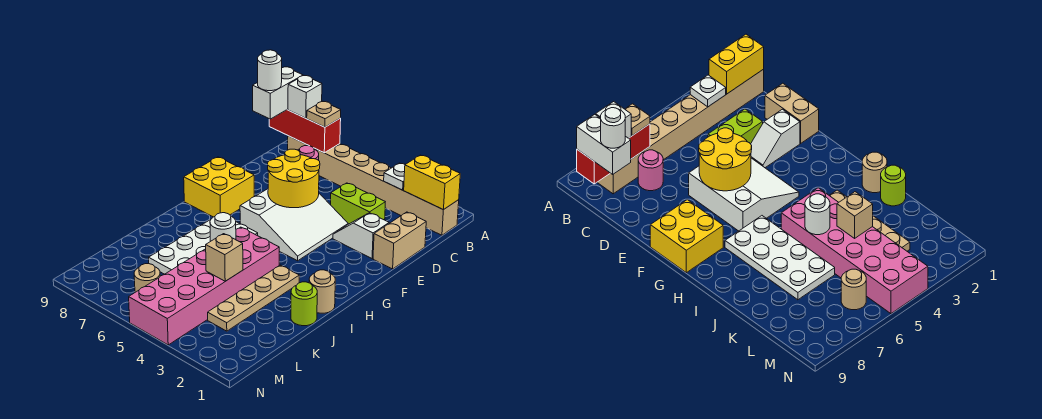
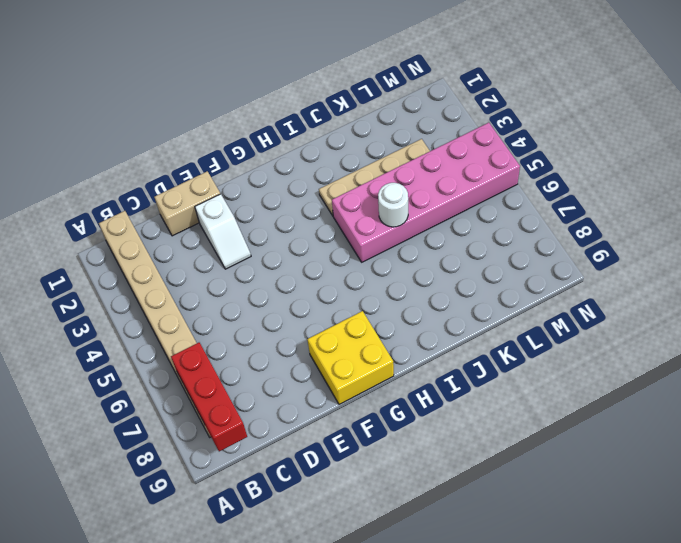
none -> pink round brick C7 level 1
none -> lime brick D3:D4 level 1
none -> white slope E4:G6 level 1 top 6

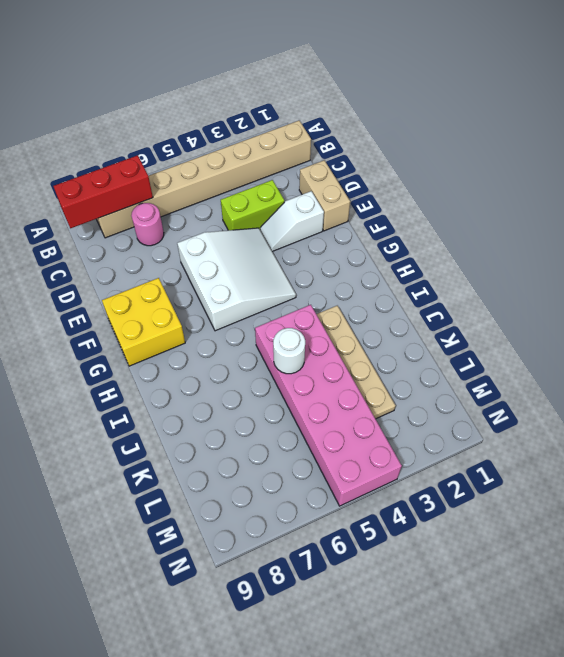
none -> white plate H6:K7 level 1
none -> tan round brick I1 level 1
none -> lime round brick J1 level 1

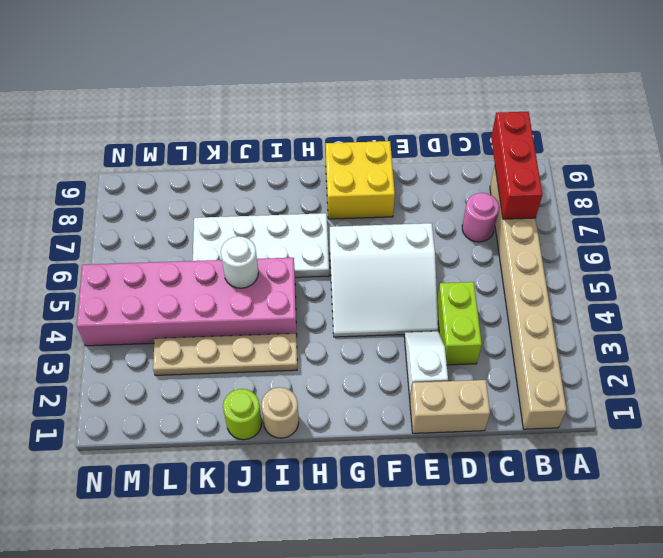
none -> tan round brick M6 level 1
none -> yellow brick B1:B2 level 2
none -> white plate B3 level 2

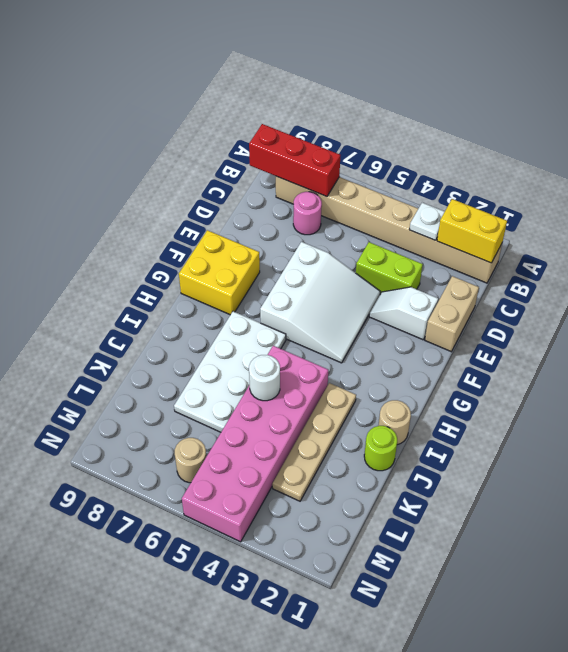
none -> yellow round brick E5:F6 level 2
none -> tan brick K4 level 2
none -> tan plate B7 level 3

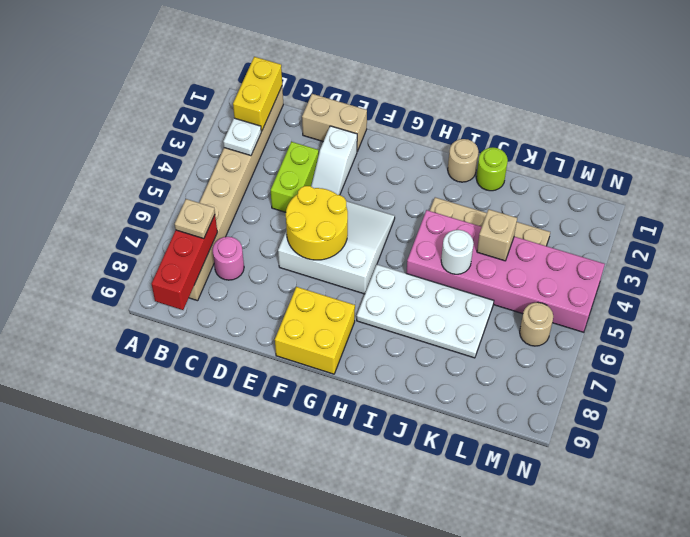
none -> white brick B8 level 3
none -> white brick B9:C9 level 3
none -> white round brick C9 level 4

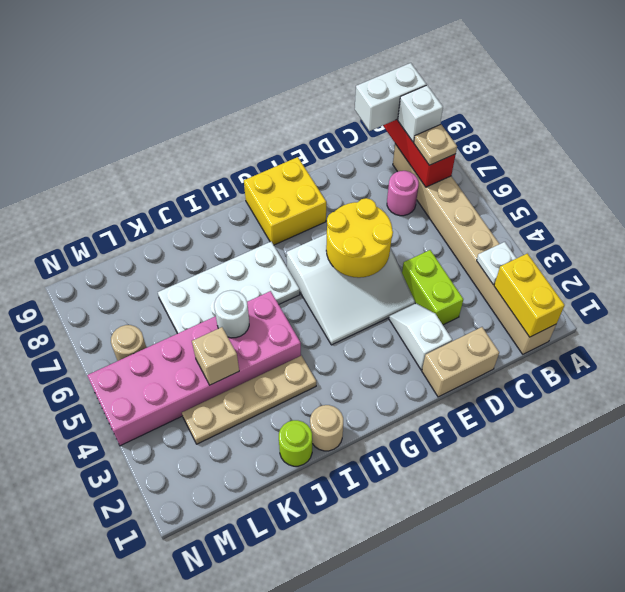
none -> white round brick C9 level 4

